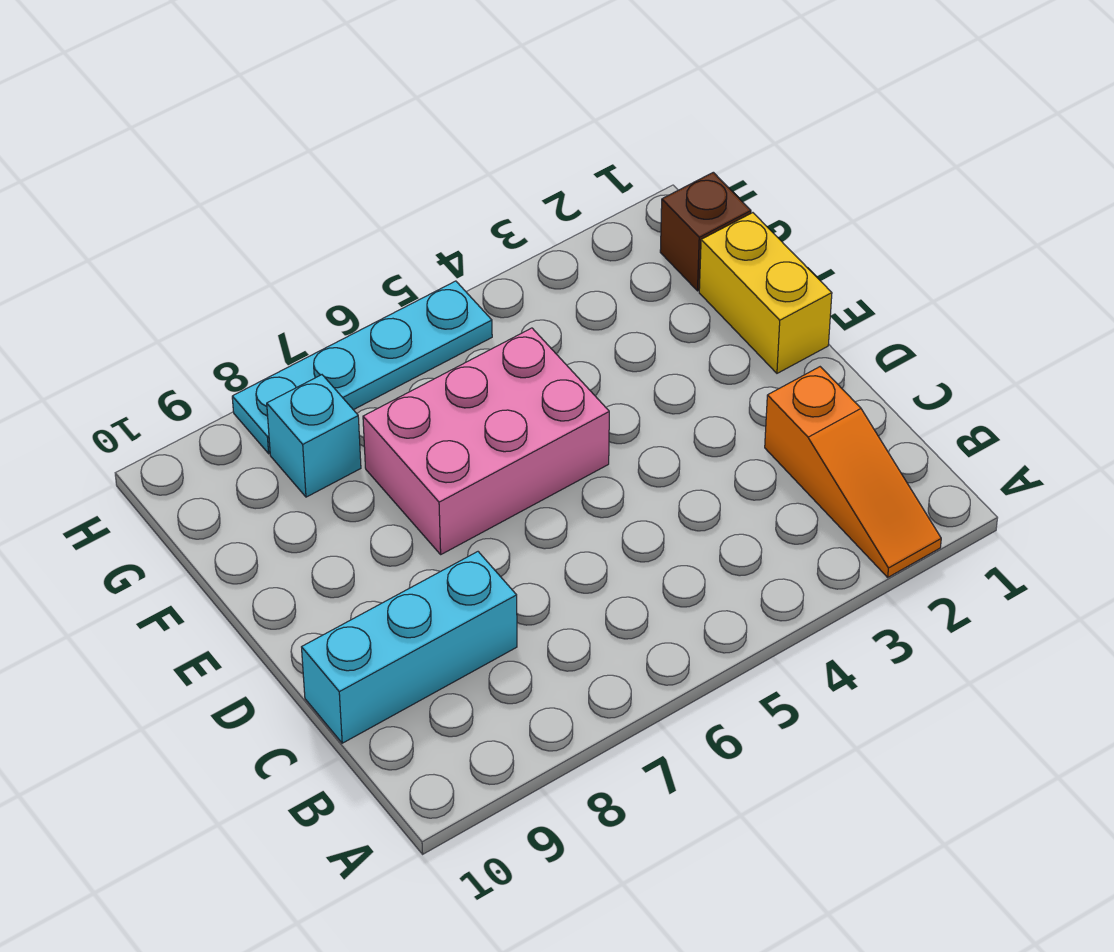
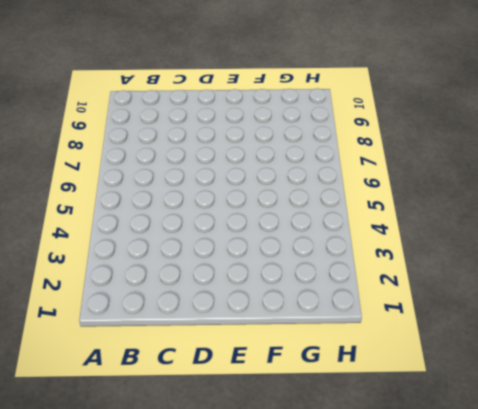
none -> orange slope A2:C2 level 1 top C
none -> cyan brick C8:C10 level 1

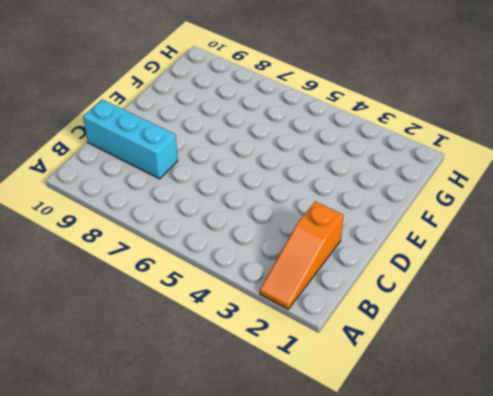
none -> yellow brick E1:F1 level 1
none -> pink brick E5:F7 level 1

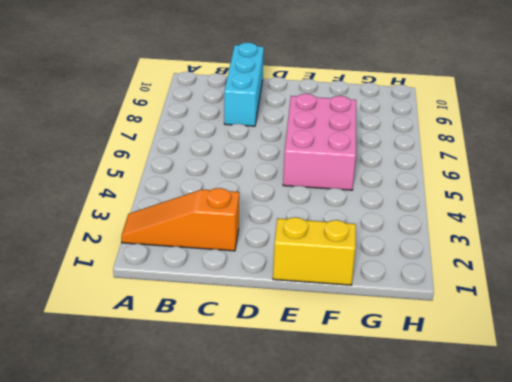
none -> brown brick G1 level 1
none -> cyan brick G8 level 1

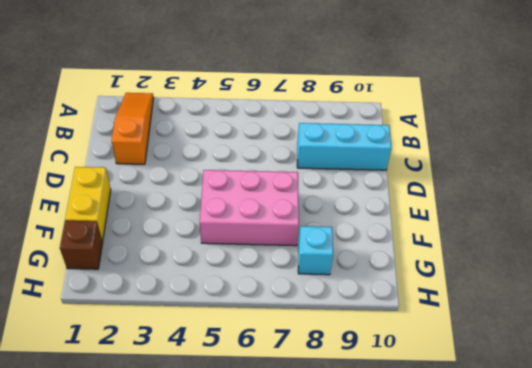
none -> cyan plate H5:H8 level 1

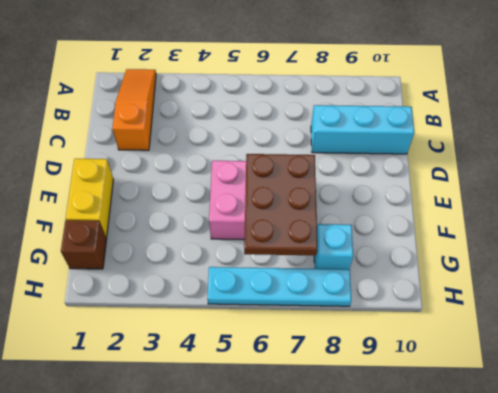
brown plate E6:G7 level 2 -> none

